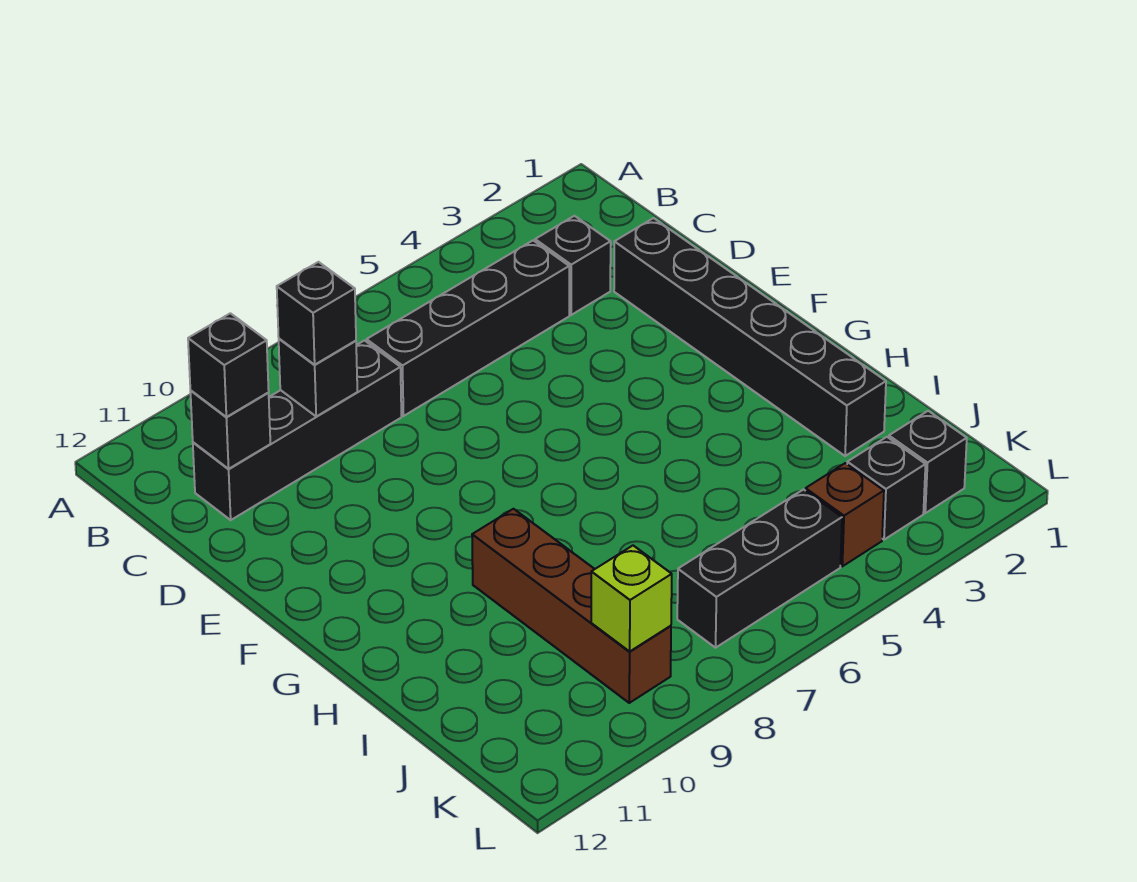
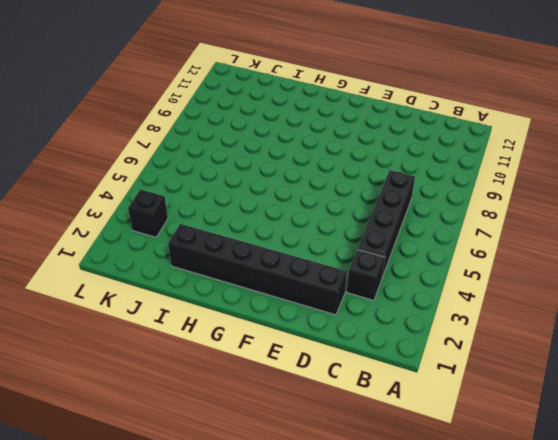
none -> black brick C8:C11 level 1
none -> brown brick H9:K9 level 1
none -> black brick K2 level 1

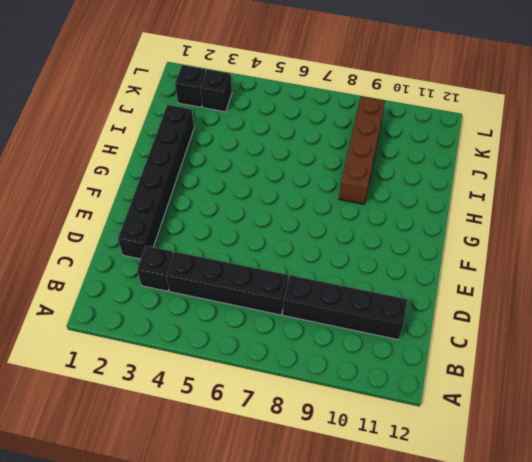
none -> brown brick K4 level 1
none -> black brick K5:K7 level 1
none -> black brick C9 level 2

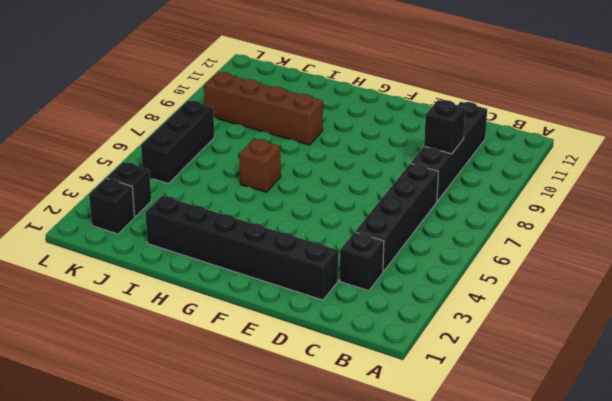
brown brick H6 level 1 -> brown brick K4 level 1
none -> black brick C11 level 2
none -> lime brick K9 level 2
none -> black brick C9 level 3

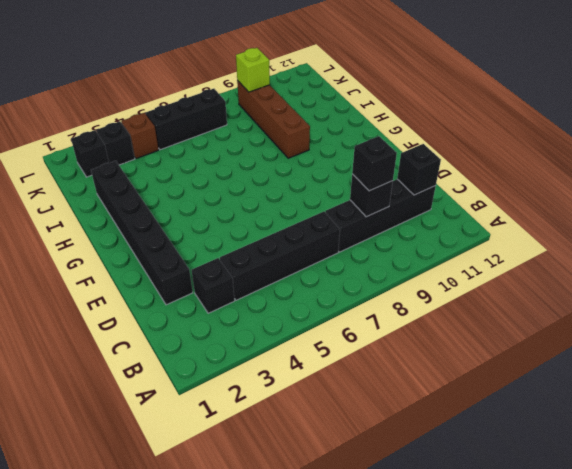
none -> black brick C11 level 3

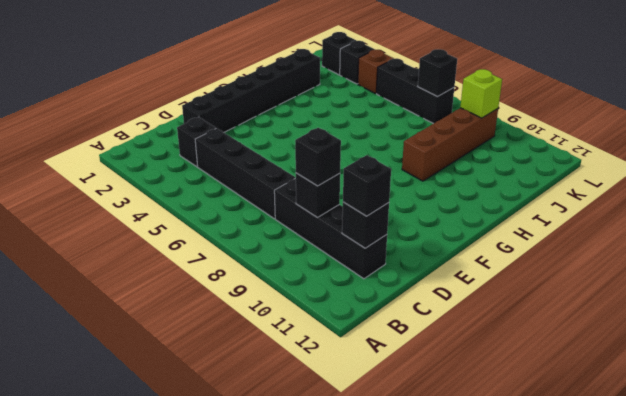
black brick K7 level 2 -> none

